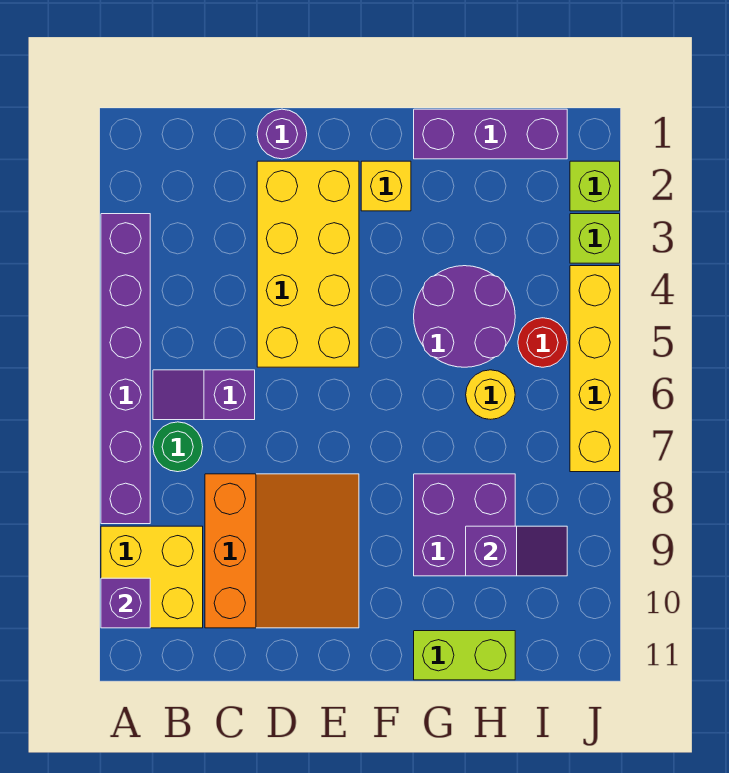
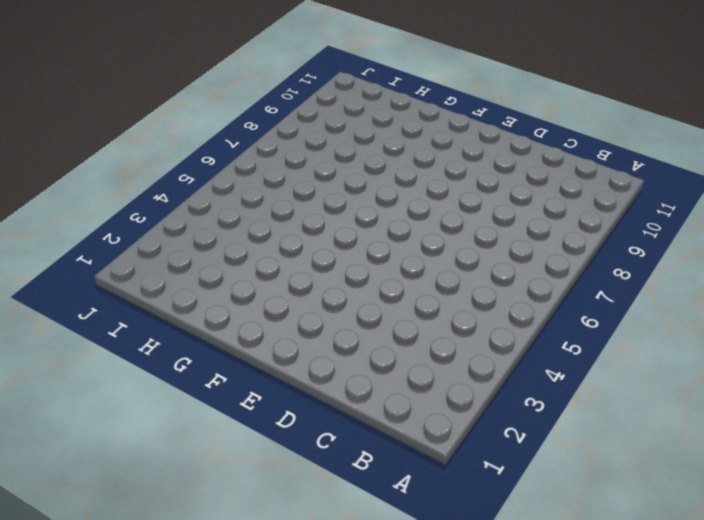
none -> purple brick A3:A8 level 1
none -> yellow brick A9:B10 level 1
none -> purple slope B6:C6 level 1 top C

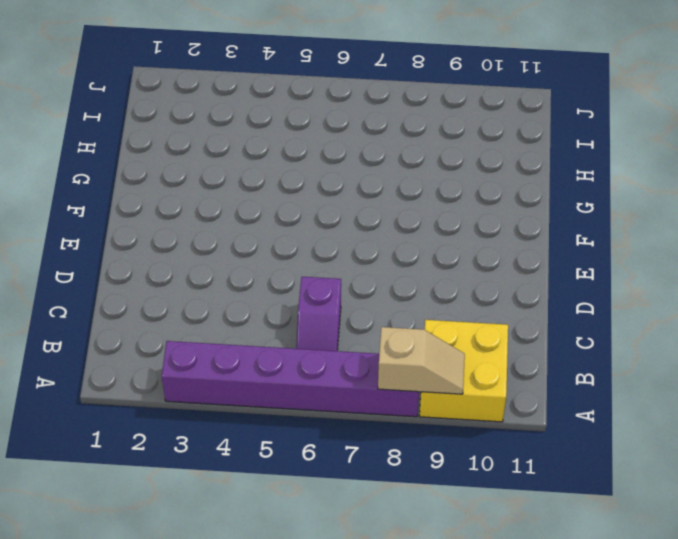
tan slope A8:A9 level 2 top 8 -> none
none -> green round brick B7 level 1
none -> orange slope C8:E10 level 1 top C
none -> purple round brick D1 level 1

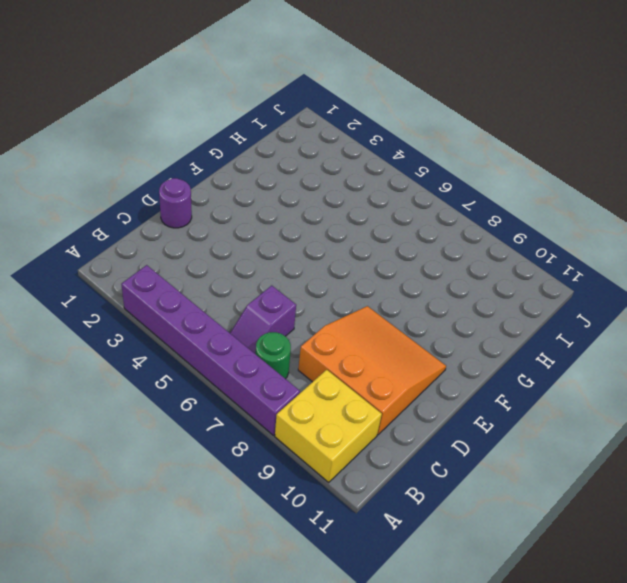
none -> yellow brick D2:E5 level 1
none -> yellow brick F2 level 1
none -> purple brick G1:I1 level 1

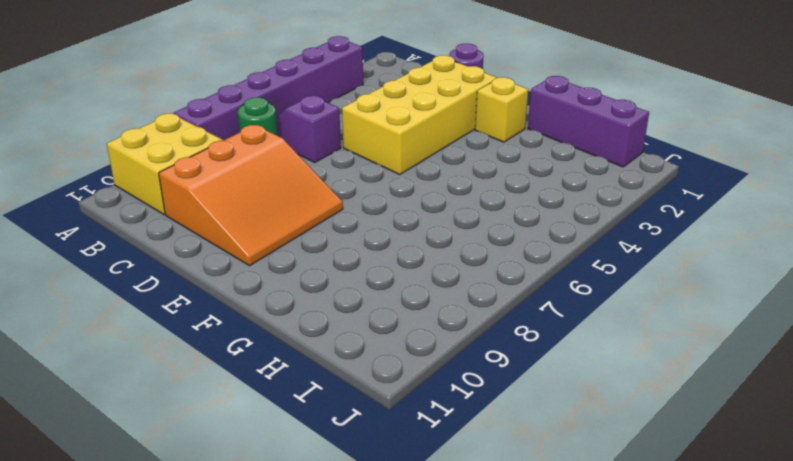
none -> purple round brick G4:H5 level 1
none -> purple brick G8:H9 level 1
none -> lime brick G11:H11 level 1

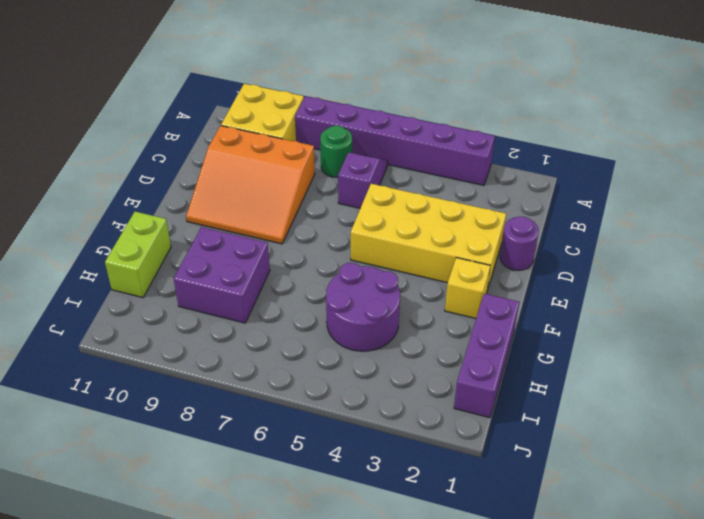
none -> yellow round brick H6 level 1
none -> red round brick I5 level 1
none -> lime brick J2 level 1

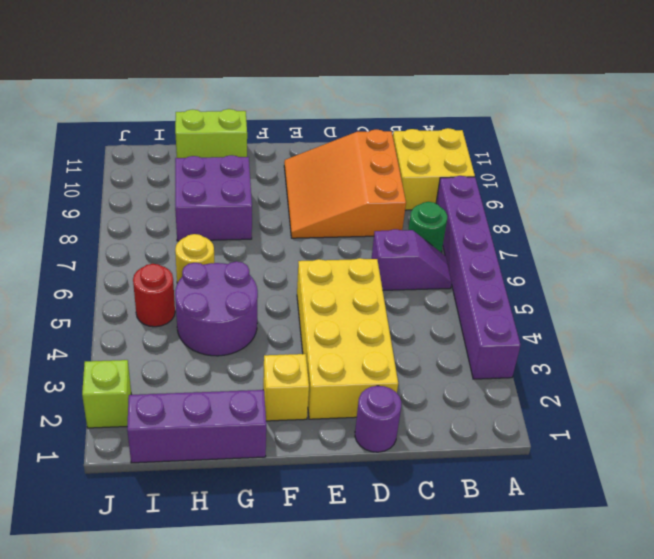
none -> lime brick J3 level 1
none -> yellow brick J4:J7 level 1
none -> purple brick A10 level 2

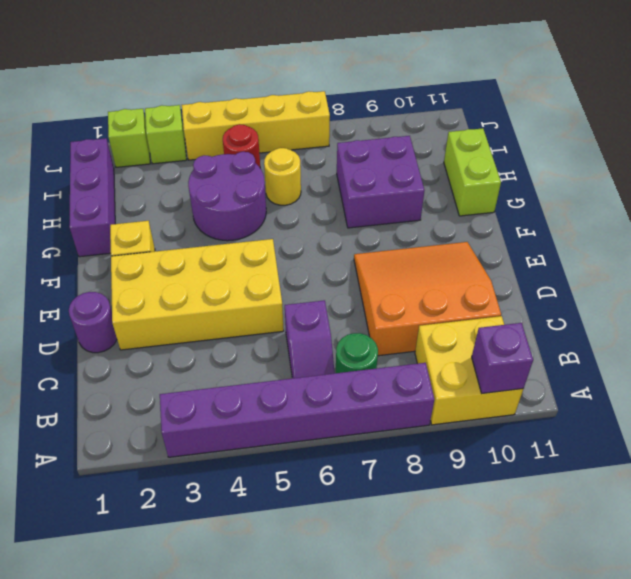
none -> purple slope H9:I9 level 2 top H

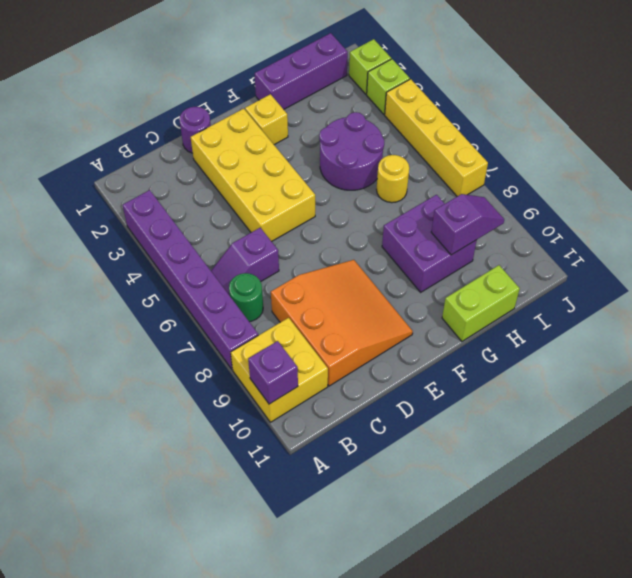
none -> red round brick I5 level 1

